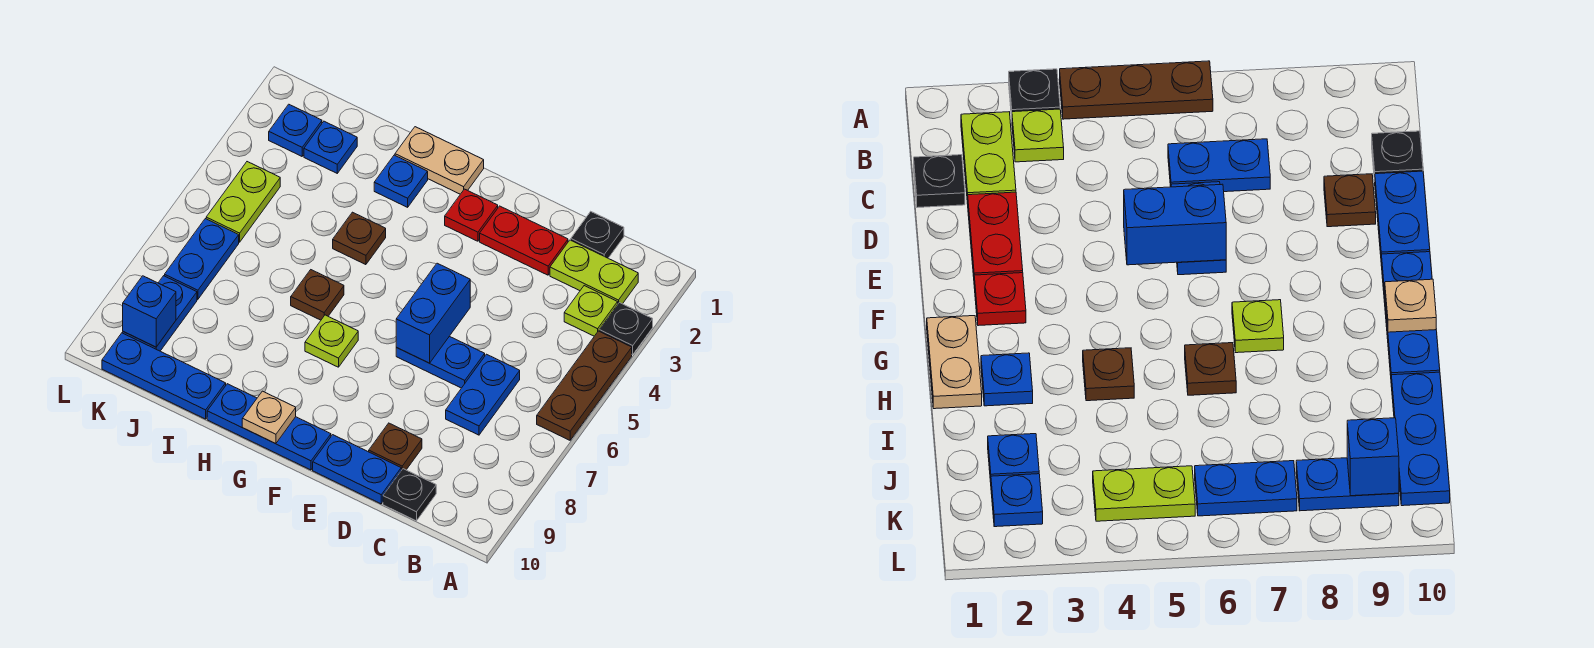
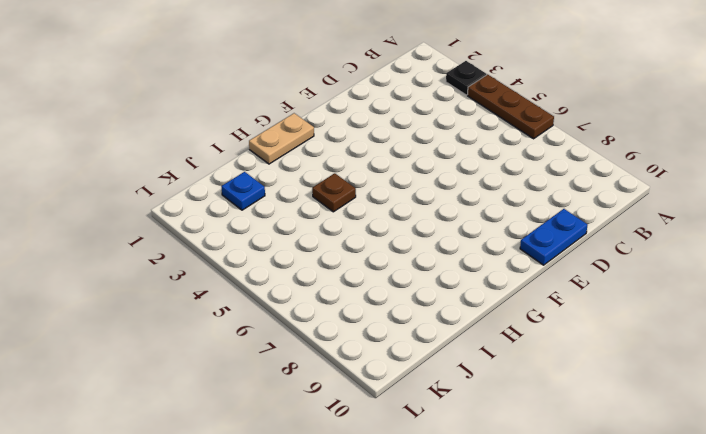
none -> lime plate B2:C2 level 1
none -> lime plate B3 level 1
none -> black plate C1 level 1

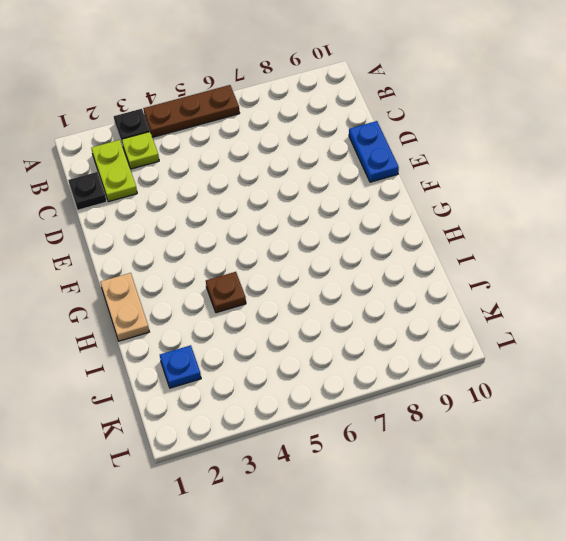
none -> blue plate C6:C7 level 1
none -> black plate C10 level 1
none -> red plate D2:E2 level 1

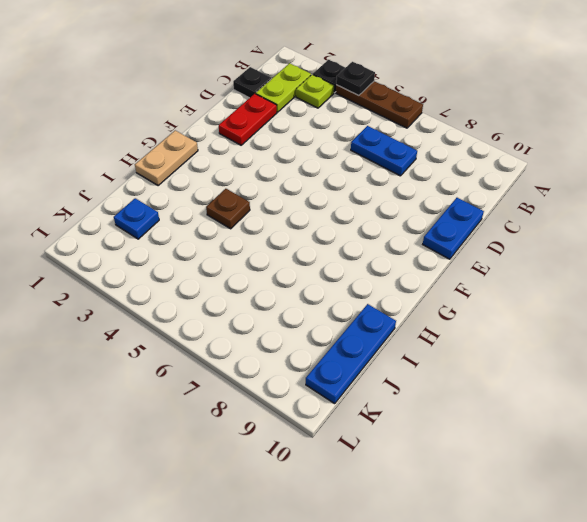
black plate A4 level 2 -> black plate C10 level 1
none -> blue plate D6:E6 level 1
none -> brown plate D9 level 1
none -> red plate F2 level 1

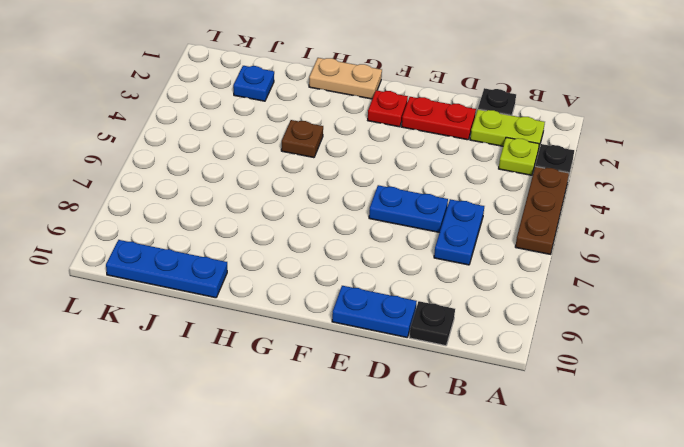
none -> brown plate D9 level 1
none -> blue plate F10:H10 level 1
none -> lime plate G7 level 1

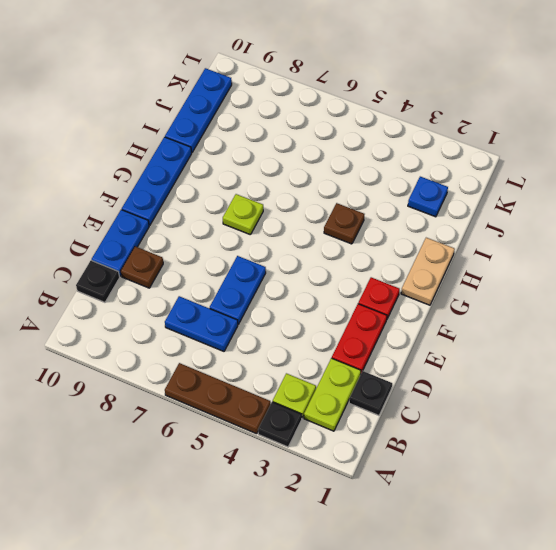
none -> blue plate H2 level 1
none -> brown plate H6 level 1
none -> blue plate K2 level 1

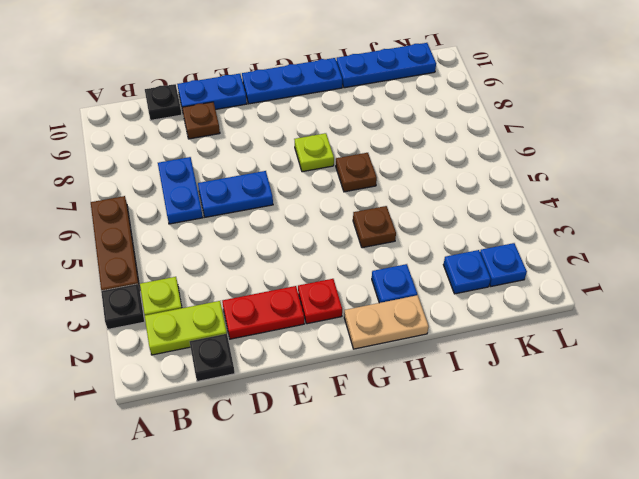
none -> lime plate K4:K5 level 1
none -> blue plate K6:K7 level 1
none -> blue plate K8:K9 level 1

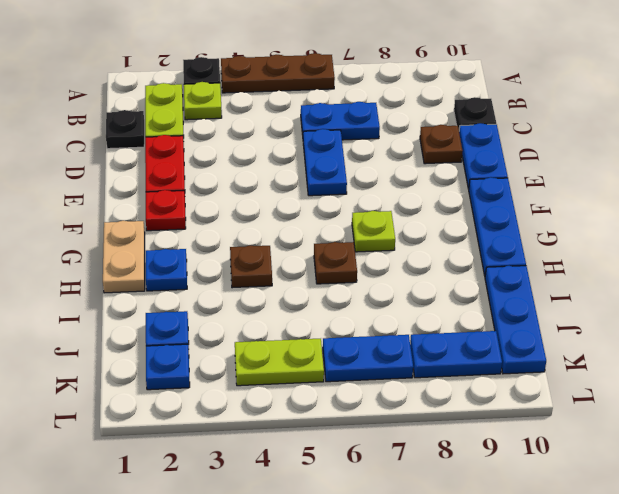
none -> blue brick E5:E6 level 2
none -> tan plate G10 level 2
none -> blue brick K9 level 2

